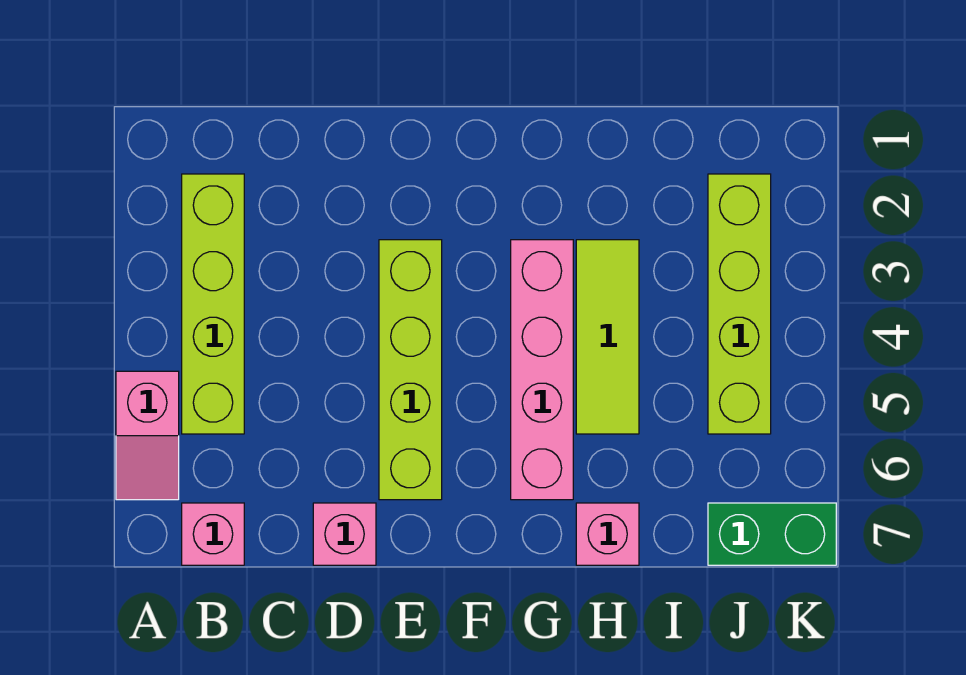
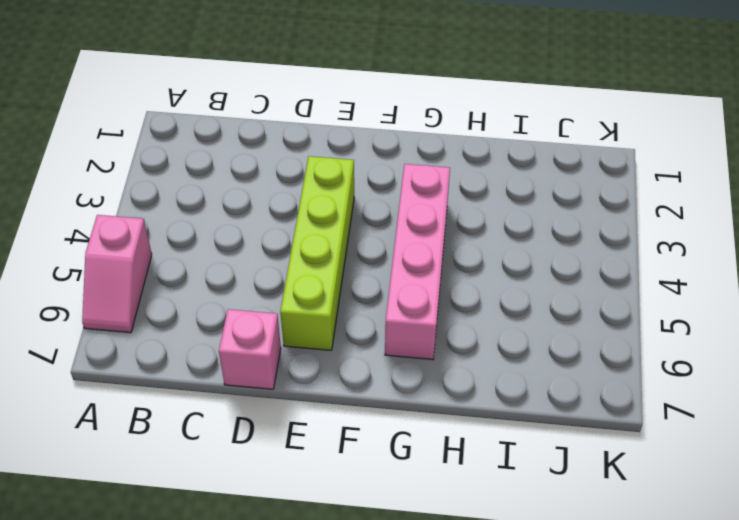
none -> lime brick B2:B5 level 1
none -> pink brick B7 level 1

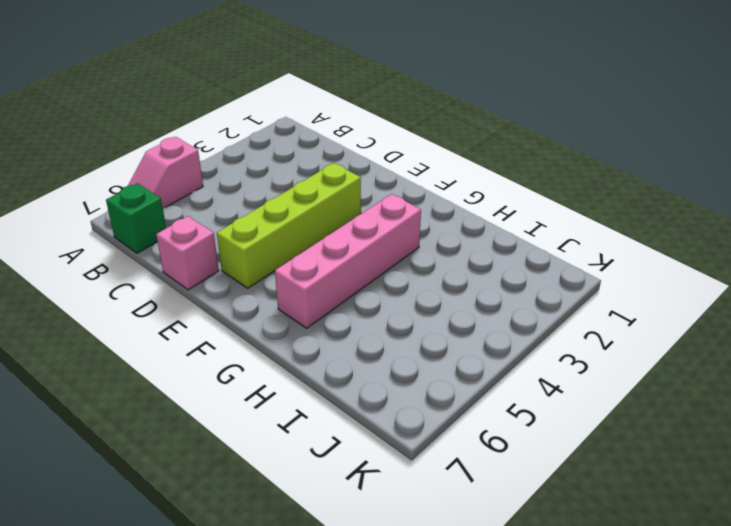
green brick B7 level 1 -> pink brick B7 level 1
none -> lime brick B2:B5 level 1
none -> lime tile H3:H5 level 1

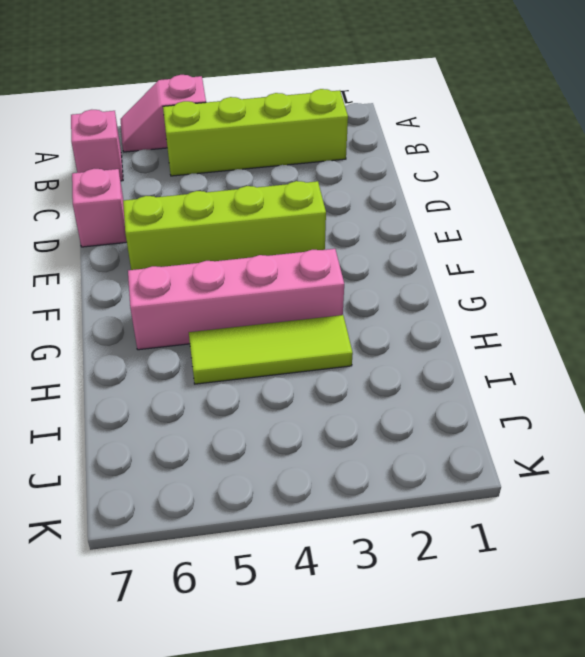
none -> pink brick H7 level 1
none -> lime brick J2:J5 level 1

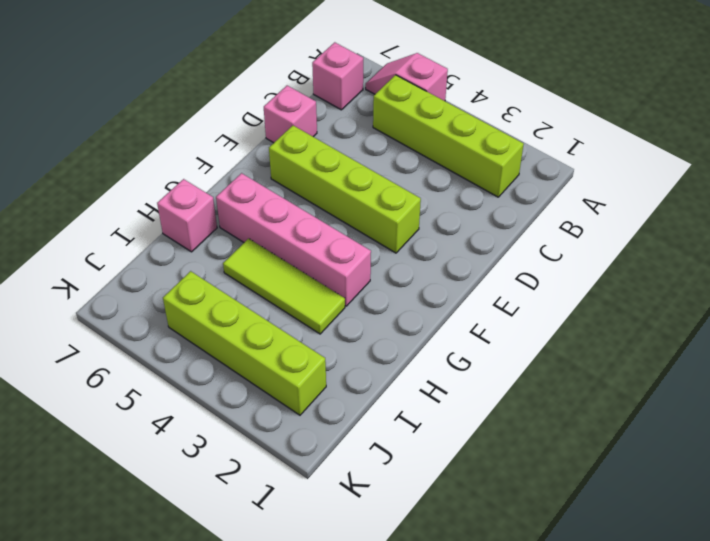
none -> green brick J7:K7 level 1

